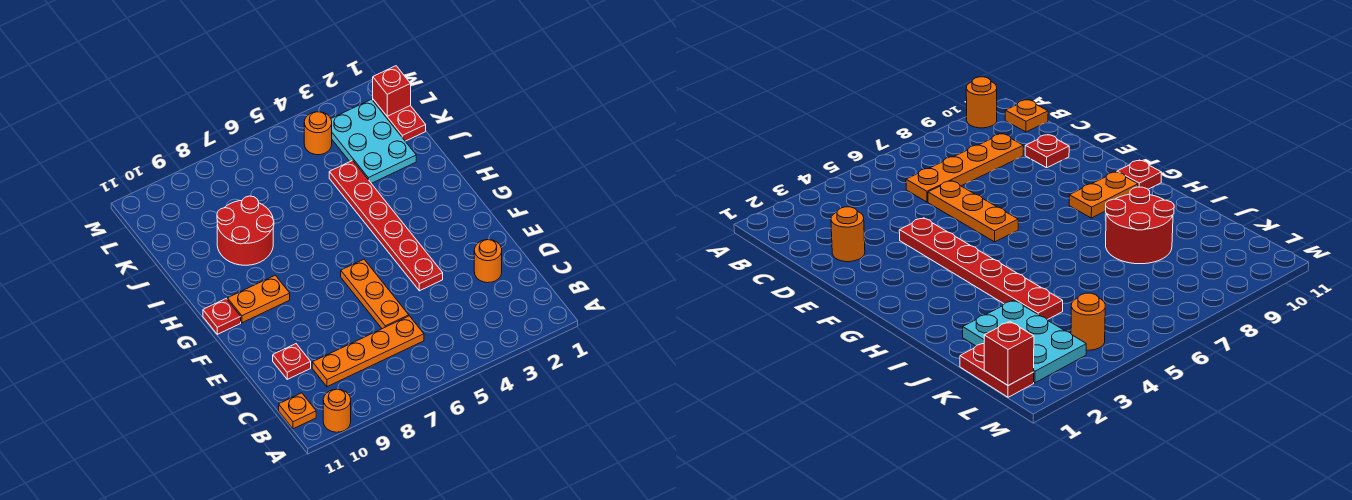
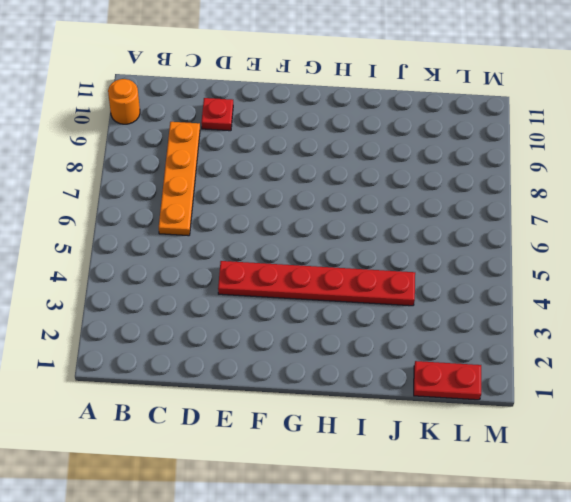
none -> orange plate B11 level 1
none -> orange round brick D2 level 1
none -> orange plate D6:F6 level 1

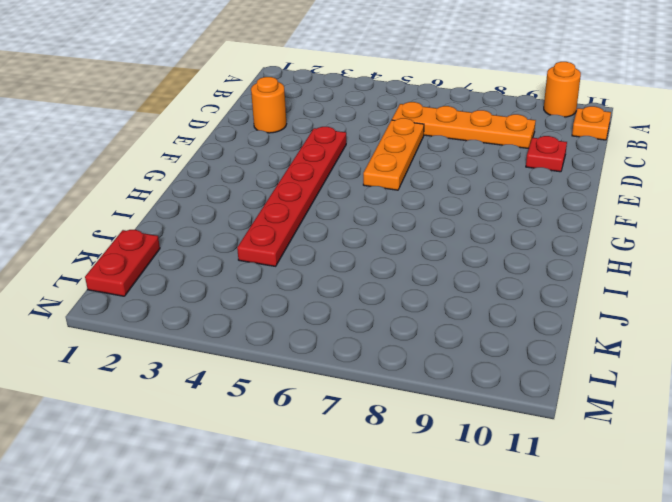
none -> orange plate G9:G10 level 1
none -> red plate G11 level 1
none -> red round brick I8:J9 level 1

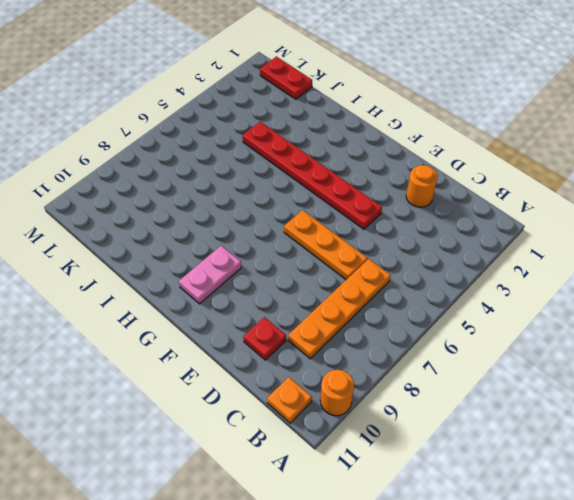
pink plate G9:G10 level 1 -> orange plate G9:G10 level 1
none -> red plate G11 level 1
none -> red round brick I8:J9 level 1
none -> cyan plate J2:L3 level 1

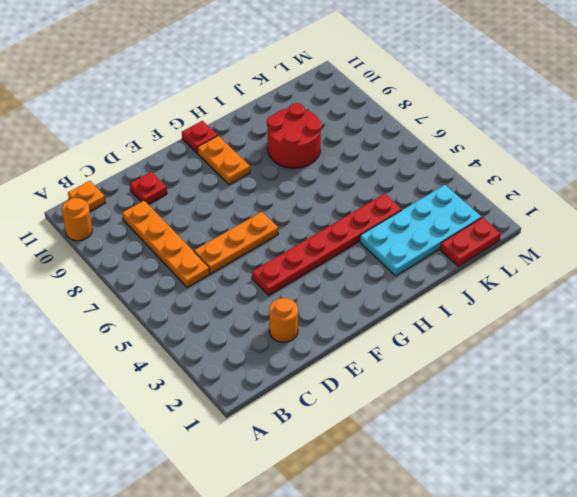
cyan plate I2:L3 level 1 -> cyan plate J2:L3 level 1
none -> orange round brick L4 level 1
none -> red brick L1 level 2

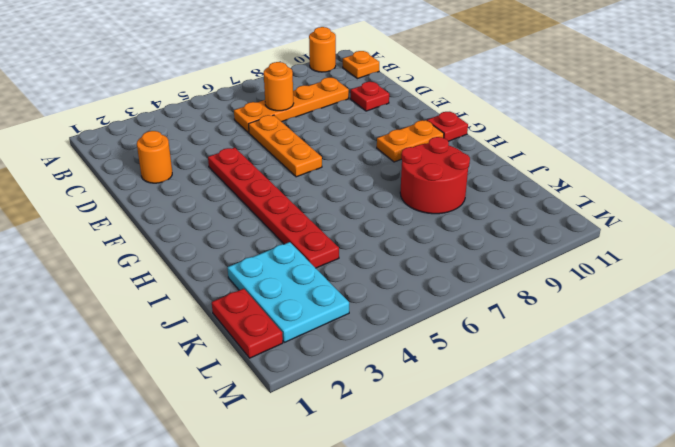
orange round brick C7 level 2 -> orange round brick L4 level 1
none -> red brick L1 level 2

